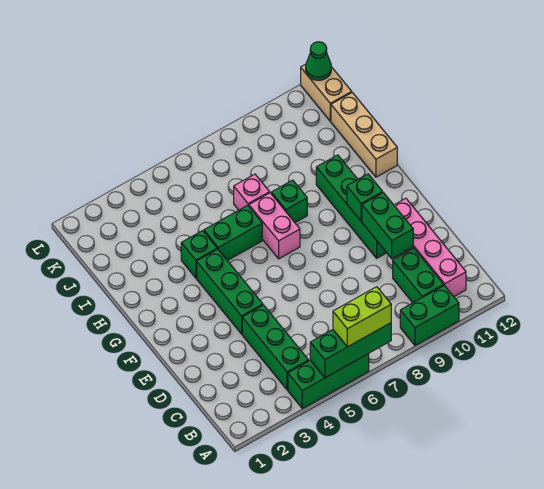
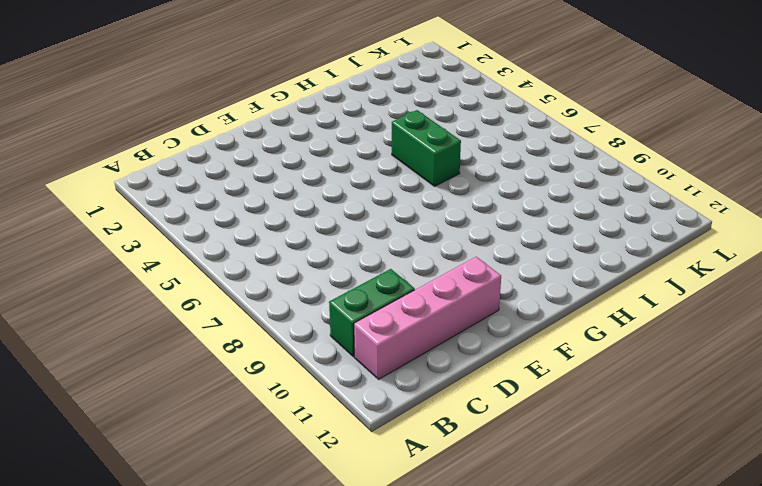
none -> green brick A4:A6 level 1
none -> green brick A9:A10 level 1
none -> green brick B4:D4 level 1

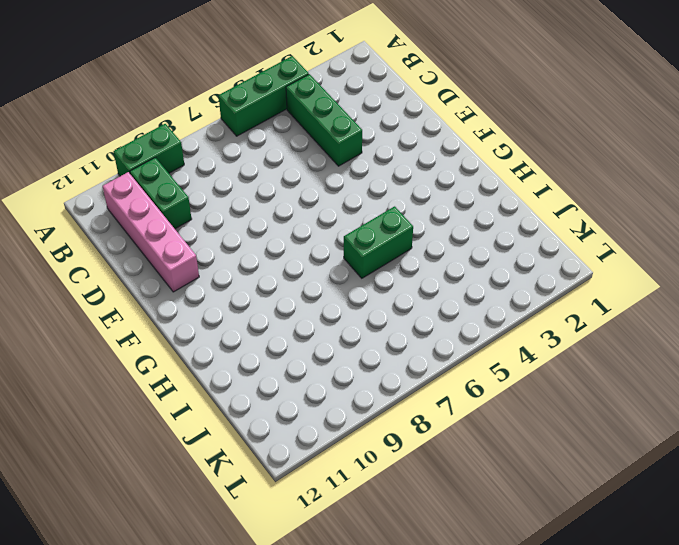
none -> green brick E4:G4 level 1
none -> green brick E10:H10 level 1
none -> pink brick G7:H7 level 1

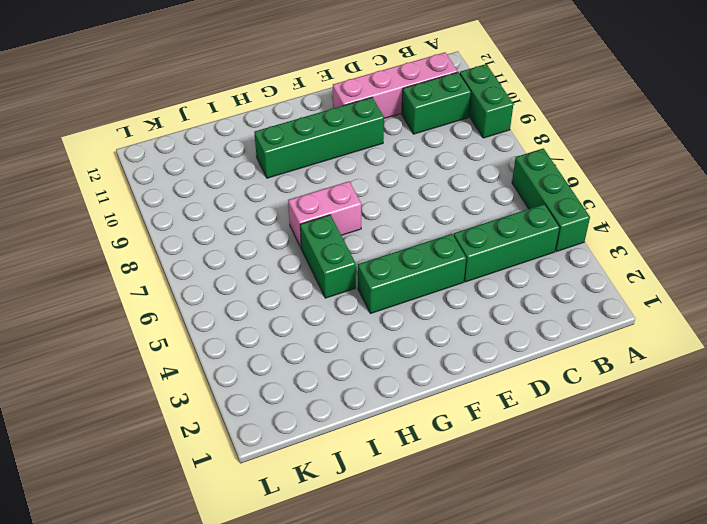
none -> green brick H4 level 1
none -> green brick H8 level 1
none -> tan brick H12:J12 level 1

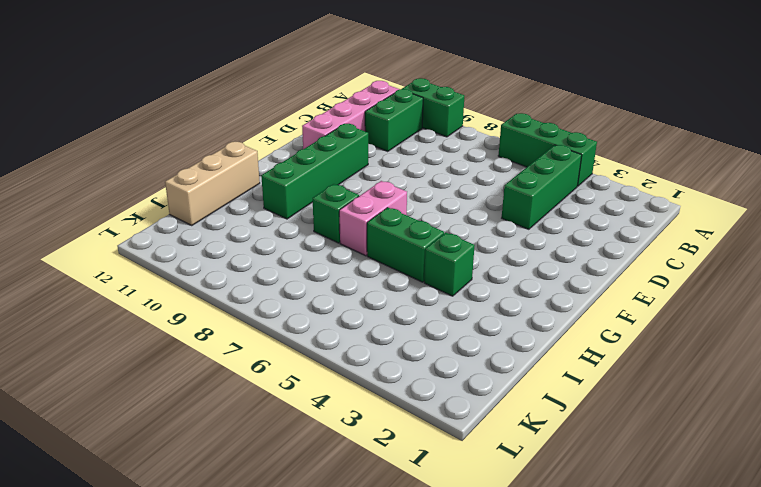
none -> green brick E4:G4 level 1
none -> pink brick I7 level 1
none -> tan brick K12:L12 level 1

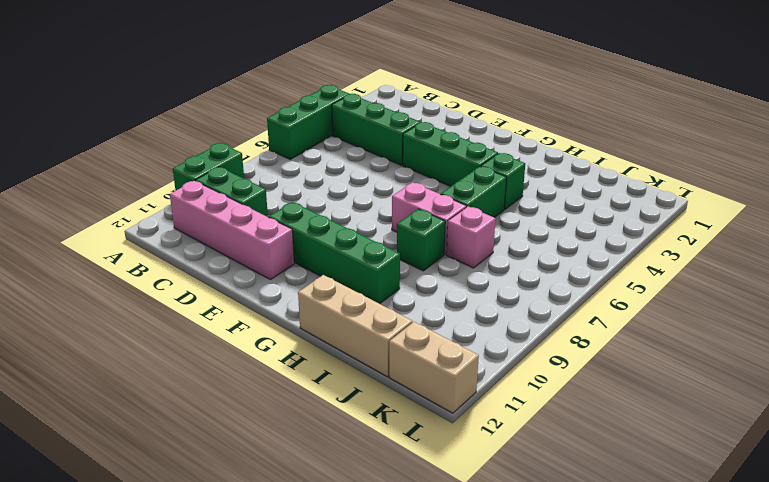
none -> green brick A5:A7 level 2
none -> green brick D10:E10 level 2
none -> green brick F10 level 2

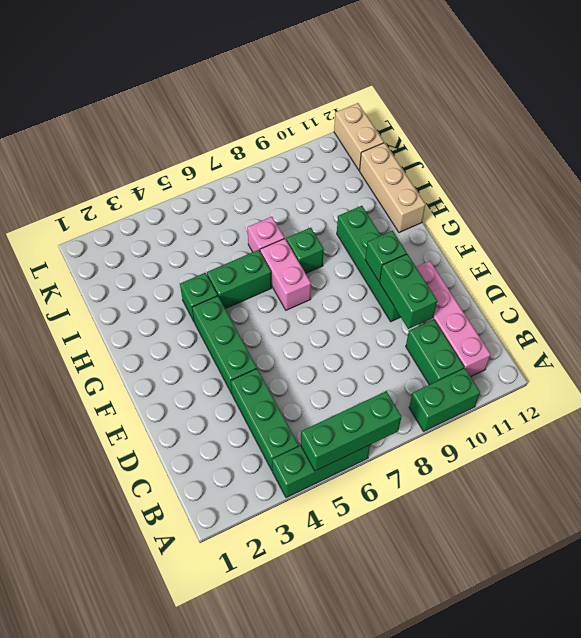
none -> green cone L12 level 2
none -> lime brick A6:A7 level 3

